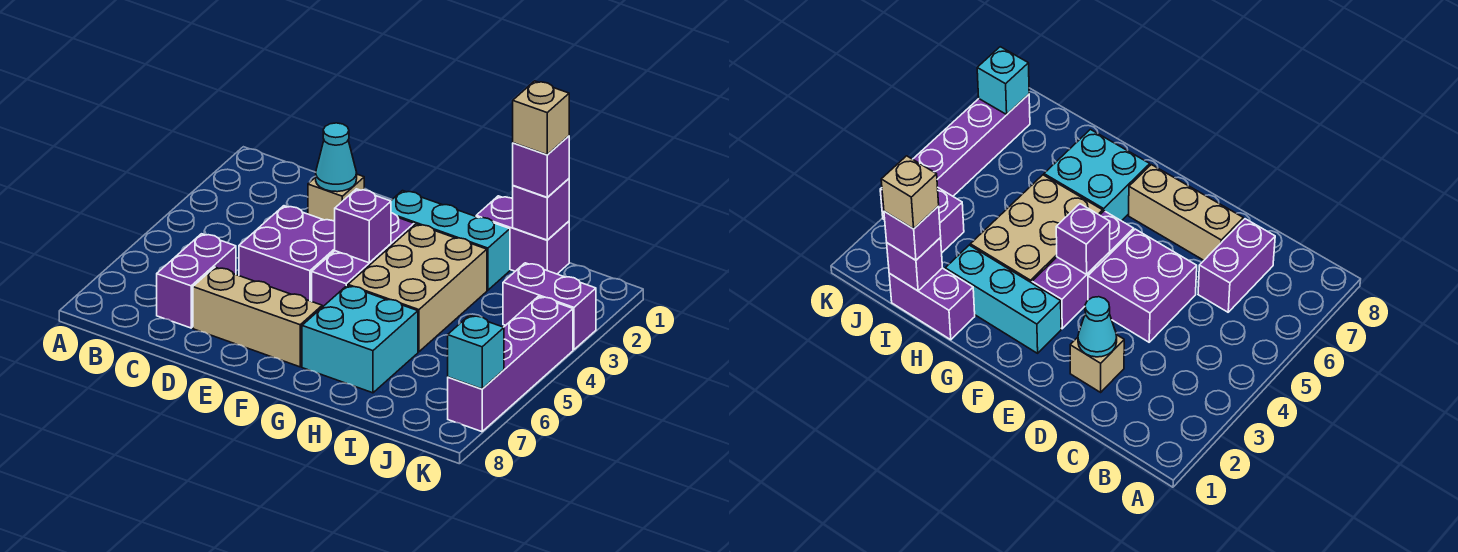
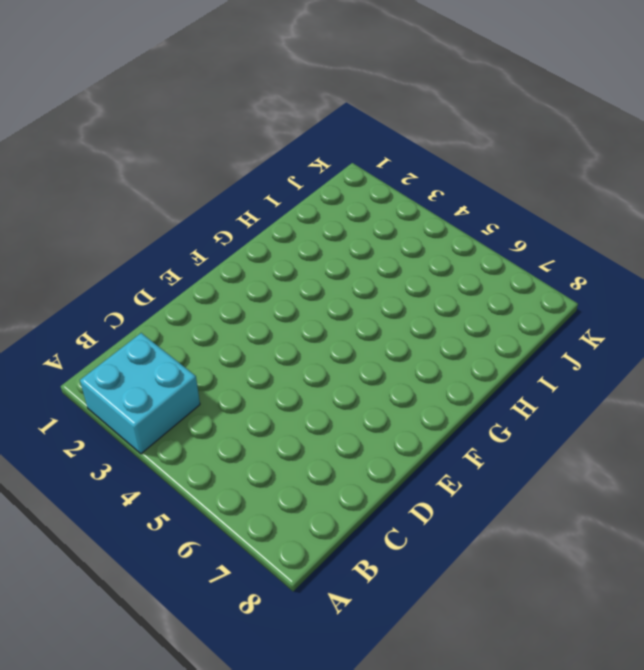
cyan brick A2:B3 level 1 -> cyan brick G6:H7 level 1
none -> purple brick C6:C7 level 1
none -> tan brick D2 level 1
none -> purple brick D4:E5 level 1

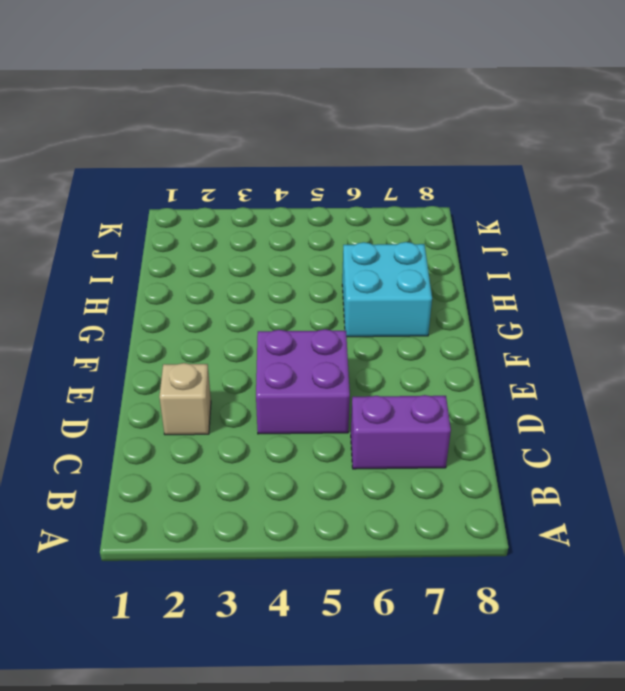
none -> tan brick D7:F7 level 1
none -> cyan brick F2:H2 level 1
none -> purple brick F3:F5 level 1

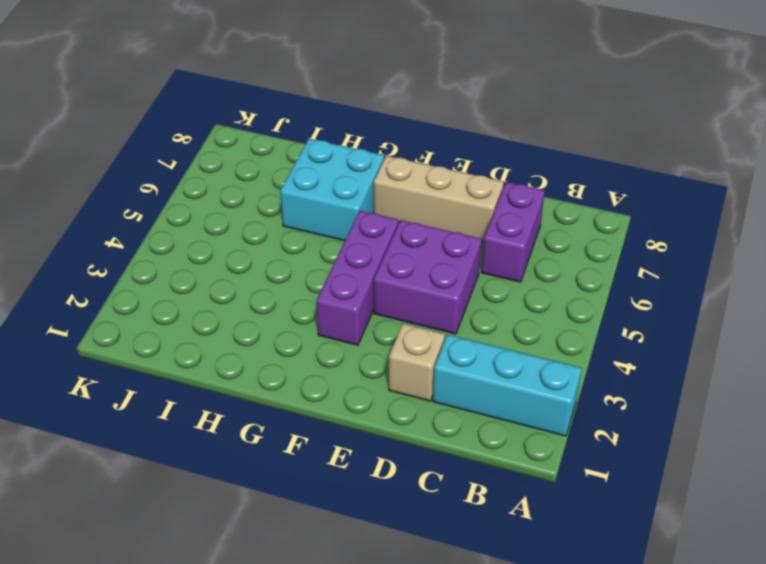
cyan brick A2:C2 level 1 -> cyan brick F2:H2 level 1
none -> tan brick G3:H5 level 1
none -> purple brick H1:I1 level 1
none -> purple brick J3:K3 level 1

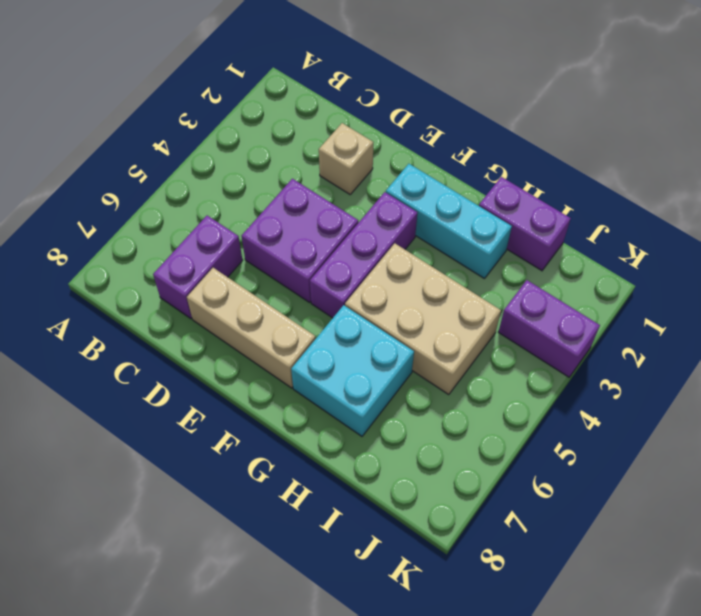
tan brick G4:I5 level 1 -> tan brick G3:H5 level 1
none -> purple brick K4:K7 level 1
none -> cyan cone D2 level 2
none -> purple brick F4 level 2

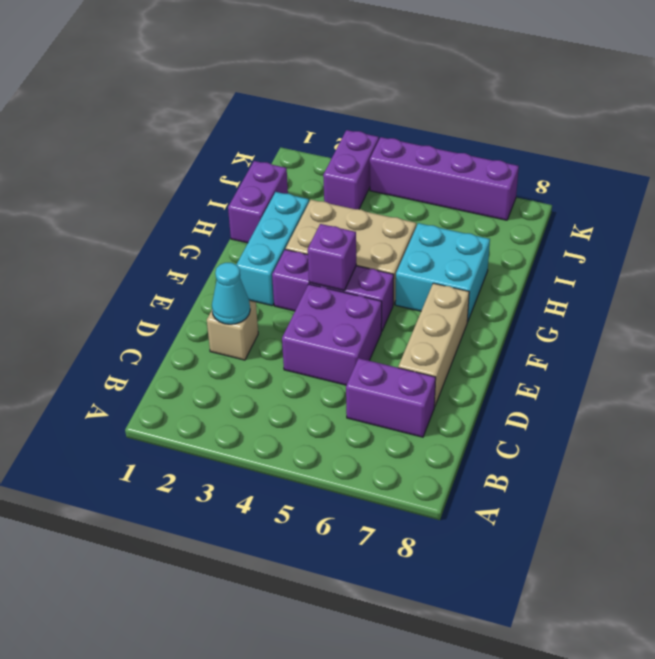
none -> purple brick I1 level 2
none -> cyan brick K7 level 2
none -> purple brick I1 level 3

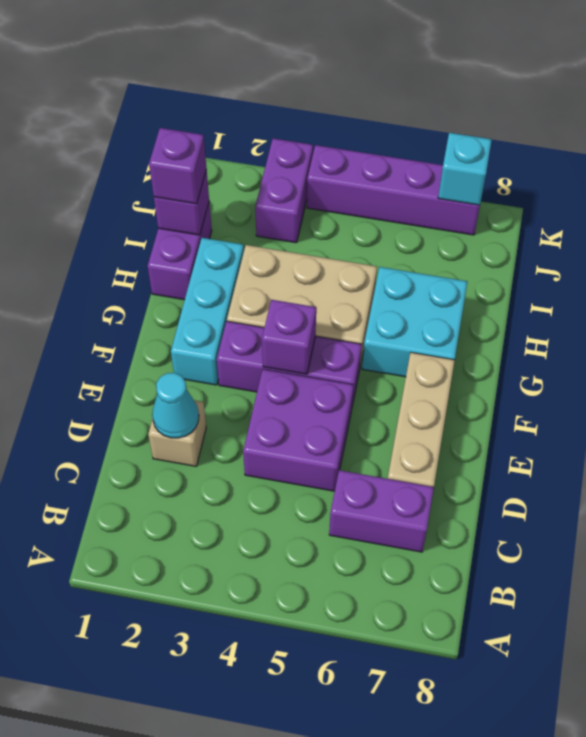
none -> tan brick I1 level 4

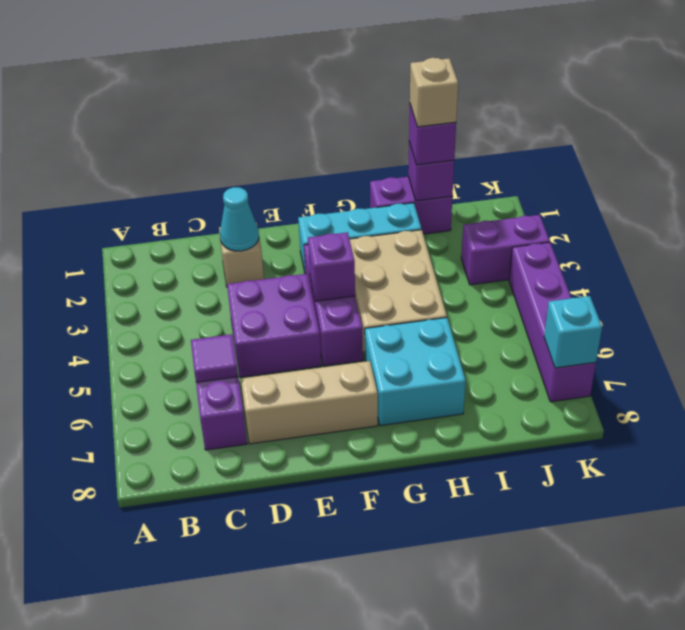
purple tile C6 level 2 -> none

